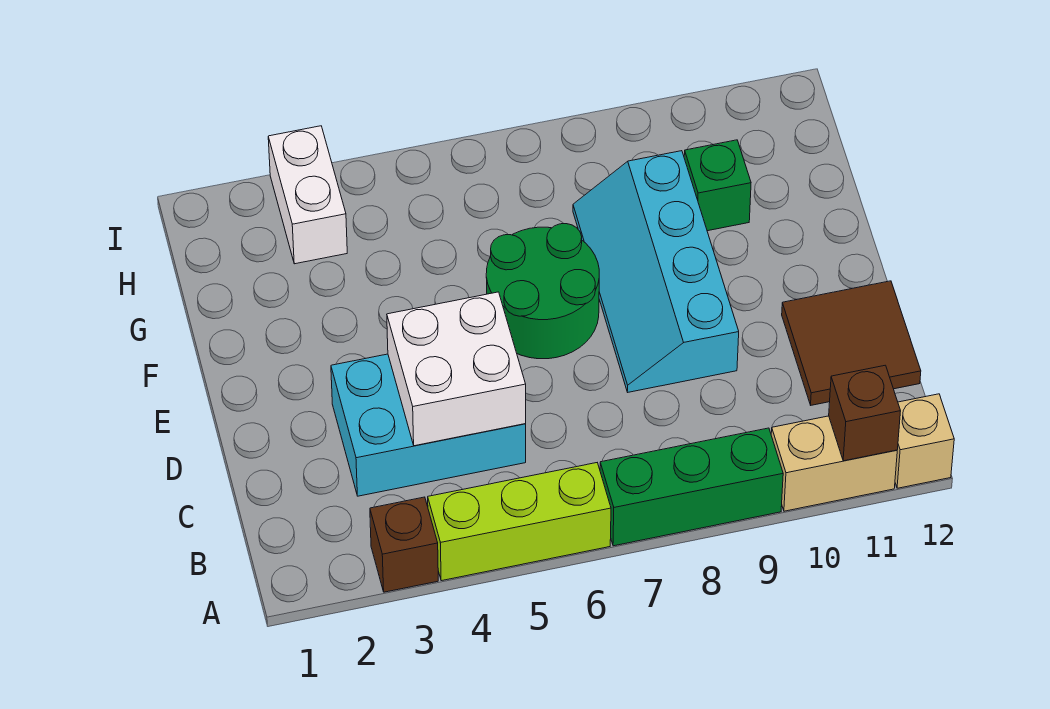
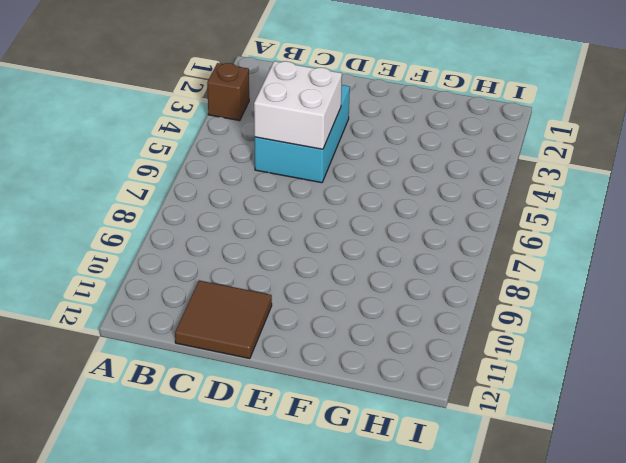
none -> lime brick A4:A6 level 1
none -> green brick A7:A9 level 1
none -> tan brick A10:A11 level 1

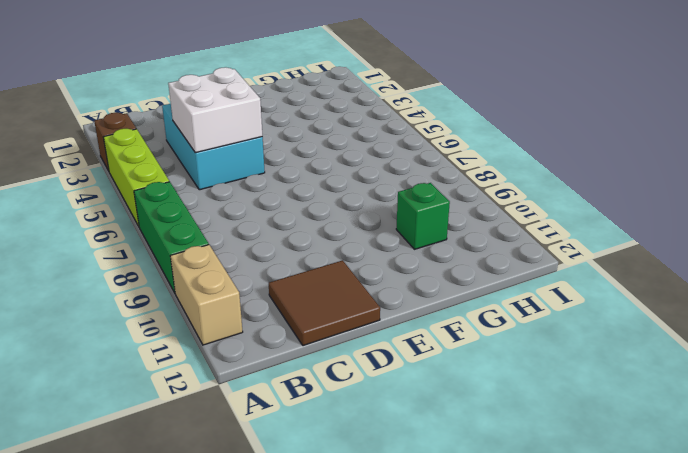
none -> tan brick A12 level 1
none -> cyan slope D8:G9 level 1 top 9
none -> green round brick E6:F7 level 1

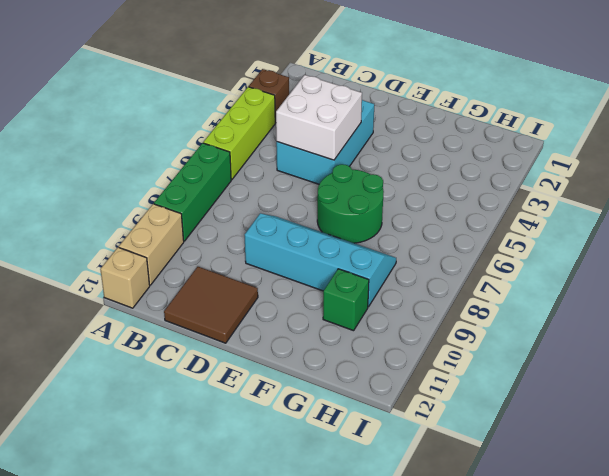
none -> white brick H3:I3 level 1
none -> brown brick A11 level 2

